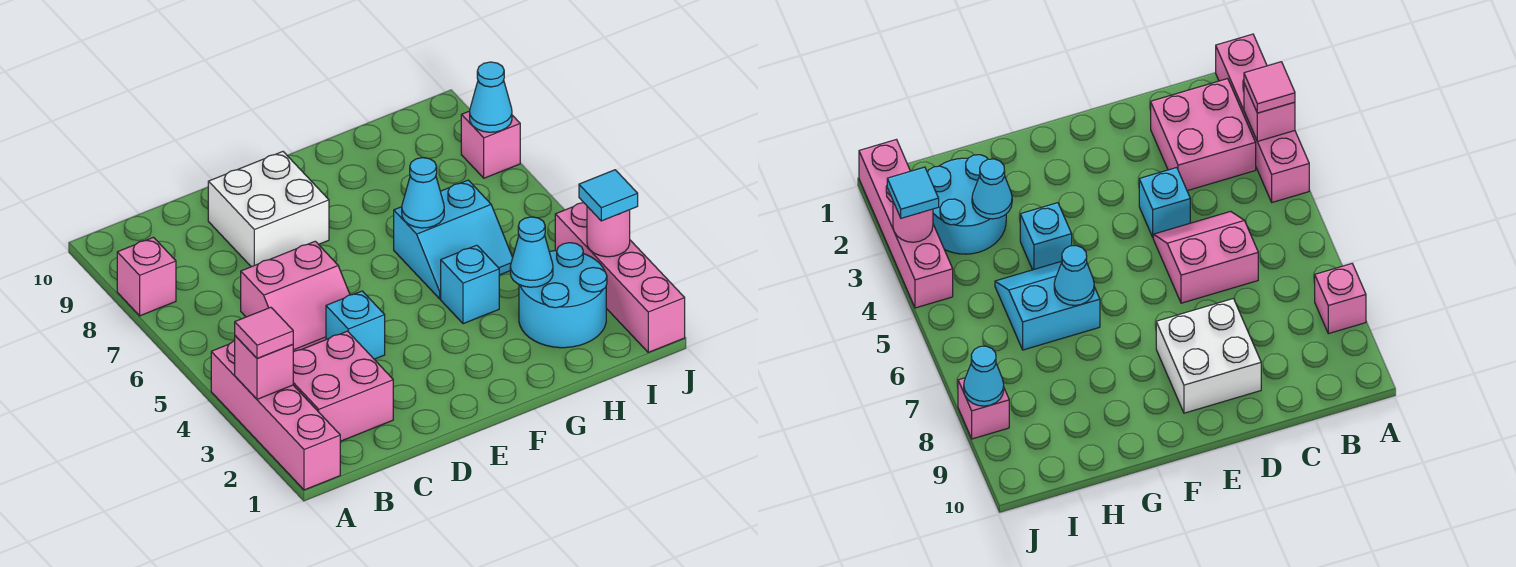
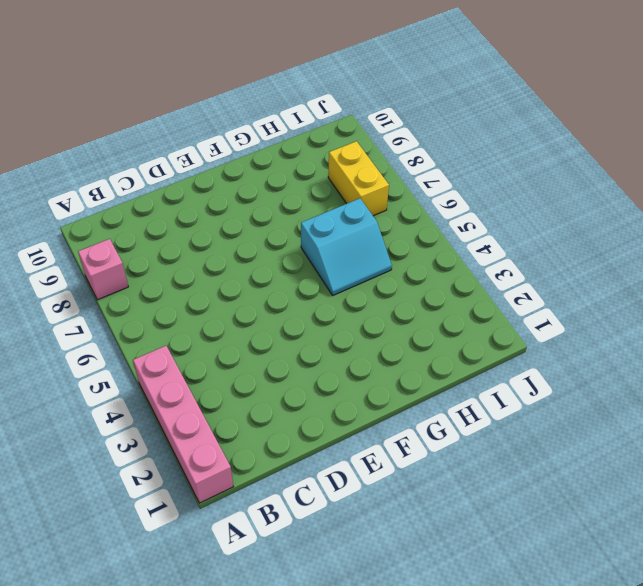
yellow brick I7:I8 level 1 -> none
none -> pink brick B2:C3 level 1
none -> pink slope C5:D6 level 1 top 6
none -> cyan brick D4 level 1

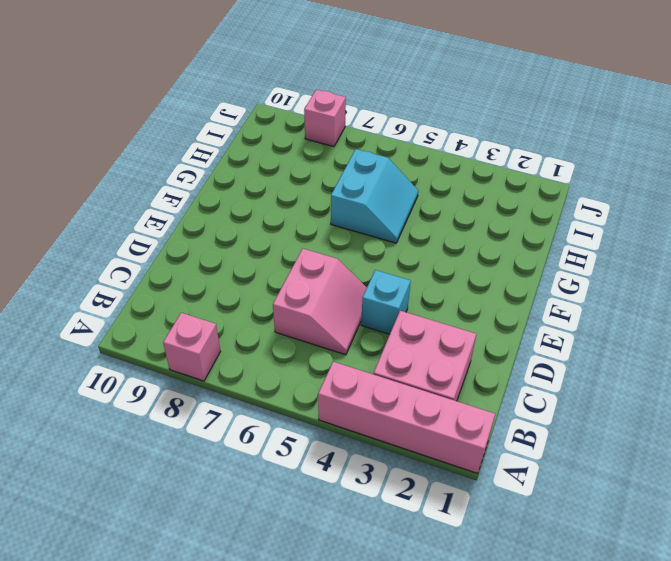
none -> white brick D8:E9 level 1
none -> cyan brick G4 level 1
none -> cyan round brick H2:I3 level 1

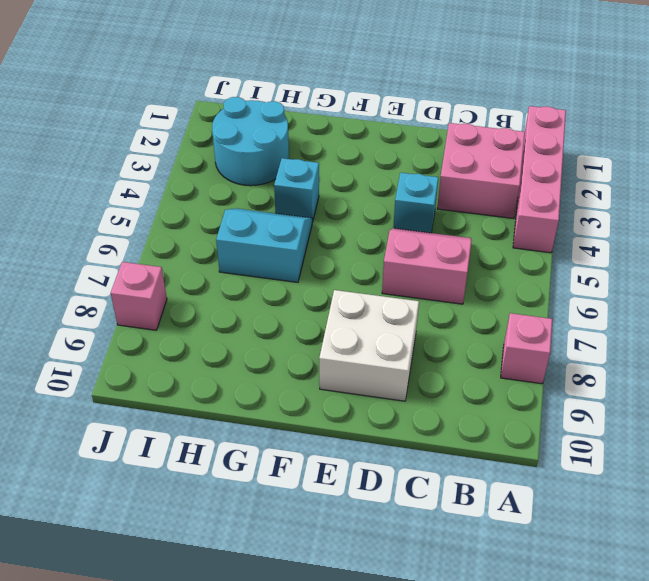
none -> pink brick J1:J4 level 1
none -> pink brick A3 level 2
none -> cyan cone G6 level 2

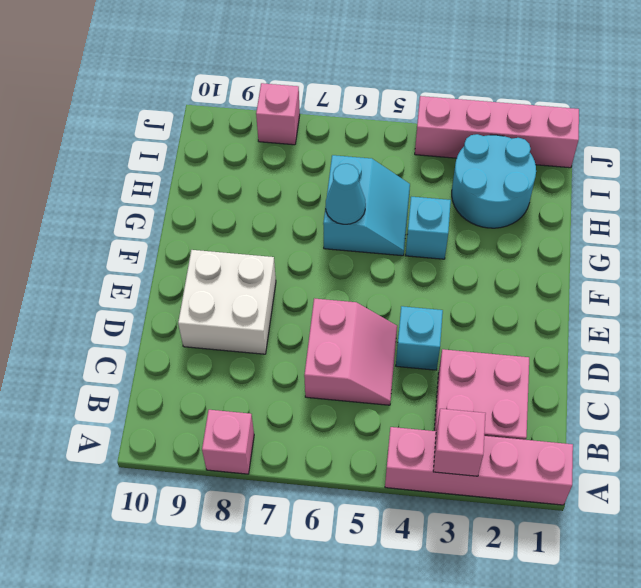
none -> cyan cone H3 level 2
none -> pink round brick J3 level 2
none -> cyan cone J8 level 2

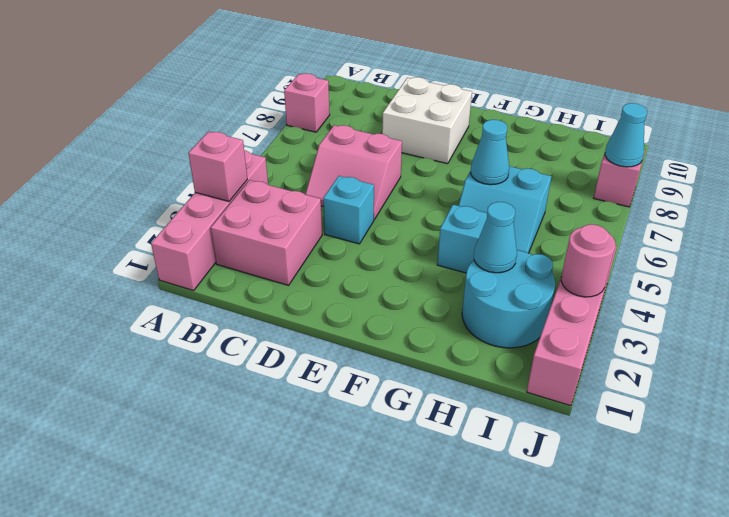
none -> pink tile A3 level 3
none -> cyan tile J3 level 3

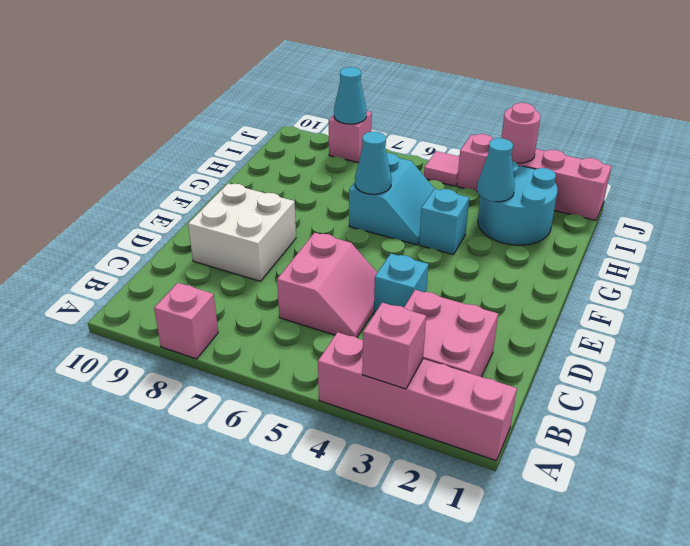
pink tile J5 level 1 -> pink tile A3 level 3
none -> cyan tile J3 level 3

